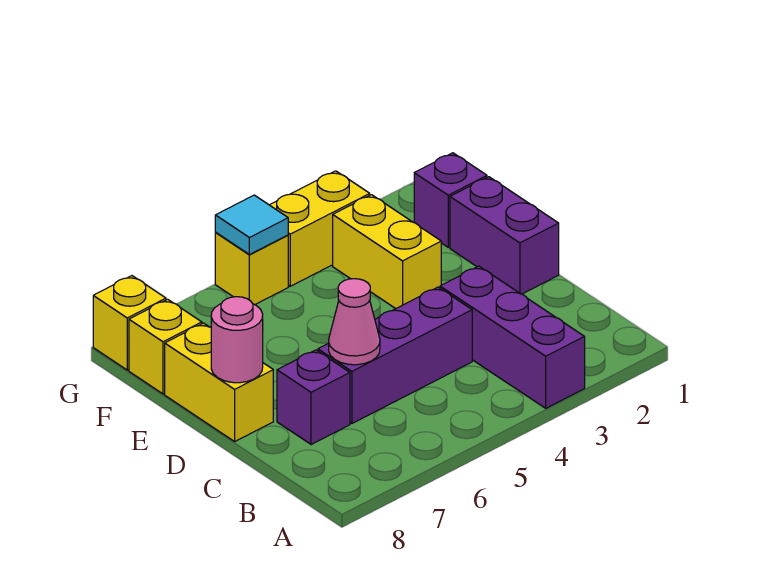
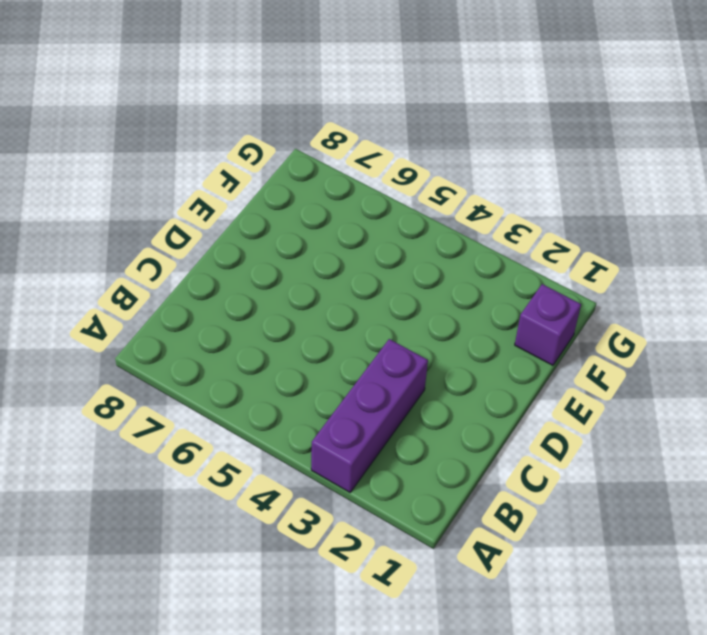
none -> purple brick C4:C6 level 1
none -> purple brick C7 level 1
none -> purple brick D1:E1 level 1

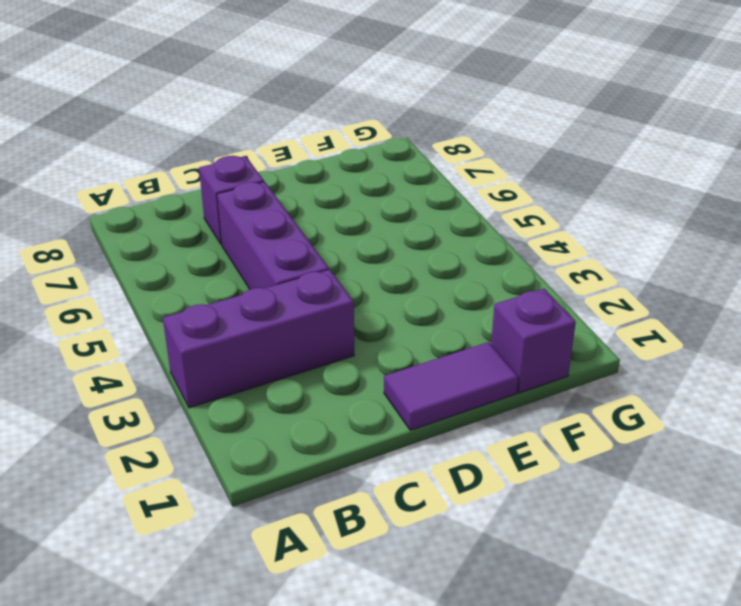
purple tile D1:E1 level 1 -> purple brick D1:E1 level 1
none -> yellow brick D8:E8 level 1
none -> yellow brick E3:F3 level 1
none -> yellow brick F8 level 1

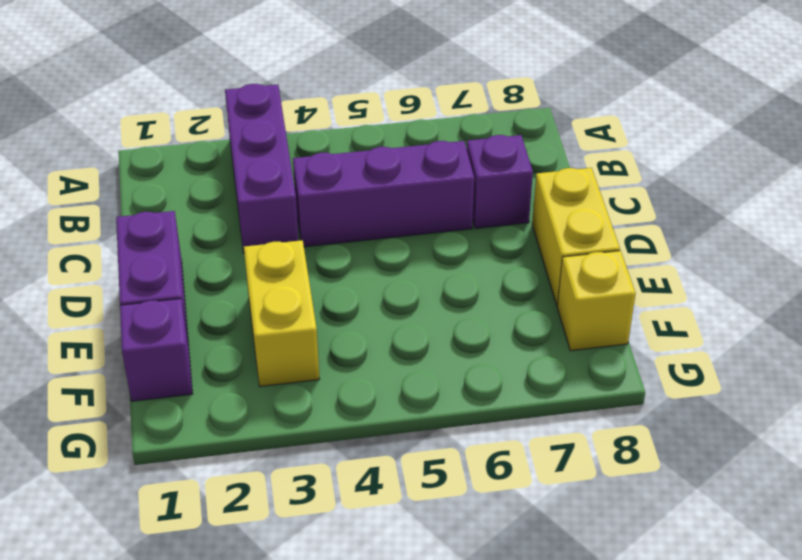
none -> yellow brick G3:G4 level 1
none -> yellow brick G5 level 1
none -> yellow brick G8 level 1

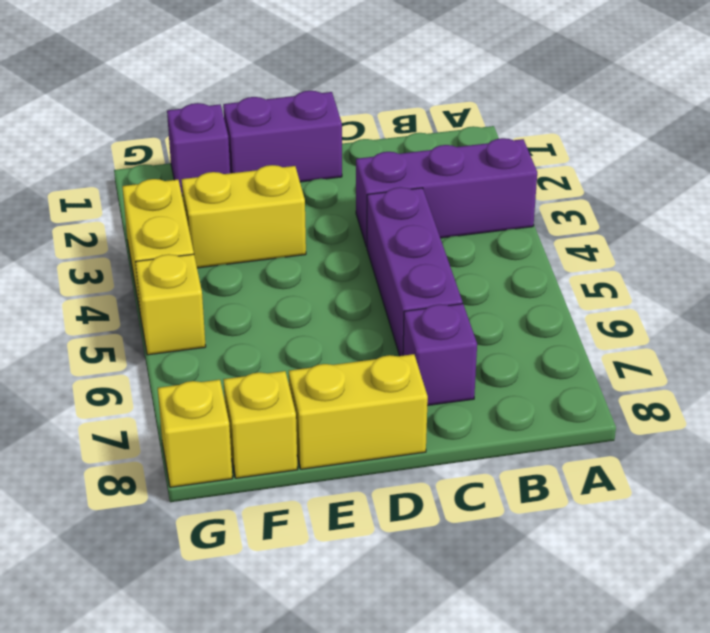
none -> pink cone C6 level 2
none -> pink round brick D8 level 2
none -> cyan tile G5 level 2

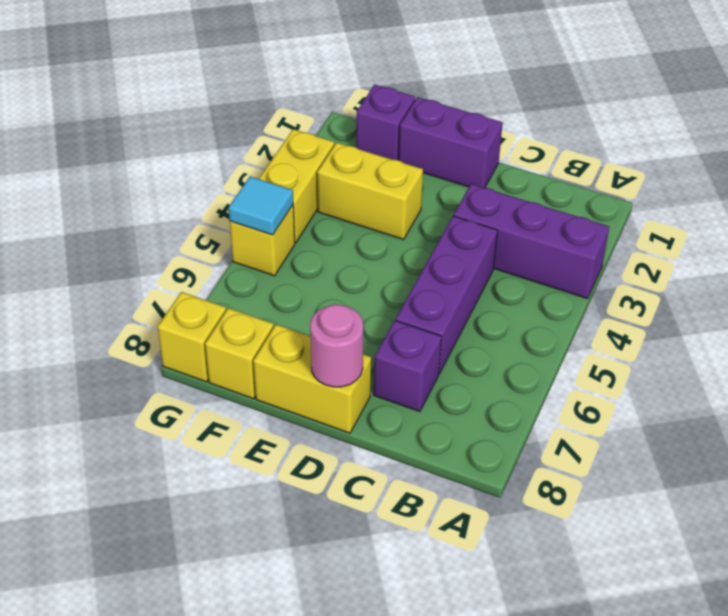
none -> pink cone C6 level 2

